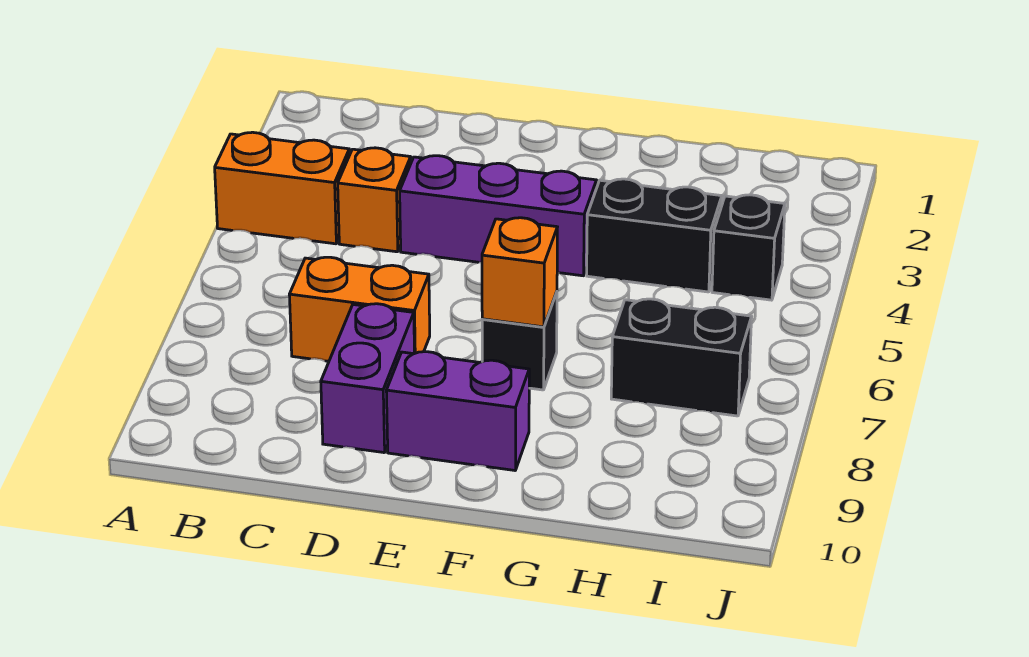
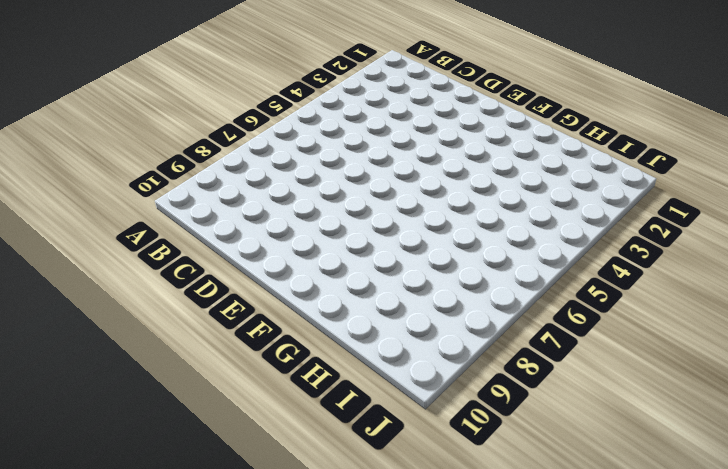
none -> orange brick A4:B4 level 1
none -> orange brick C4 level 1

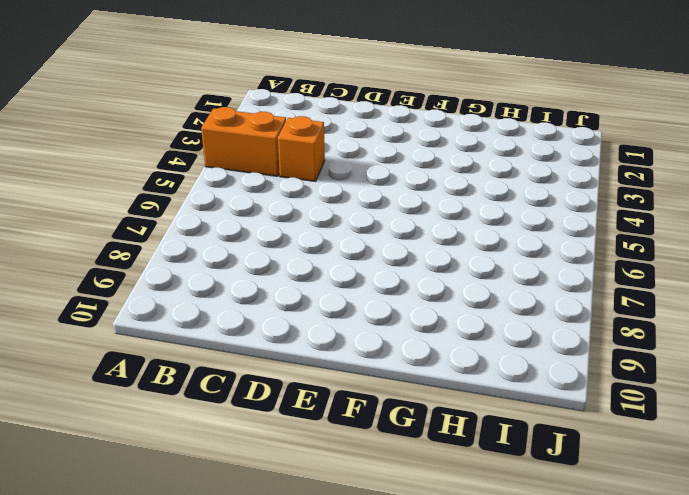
none -> orange brick C7:D7 level 1
none -> purple brick D4:F4 level 1

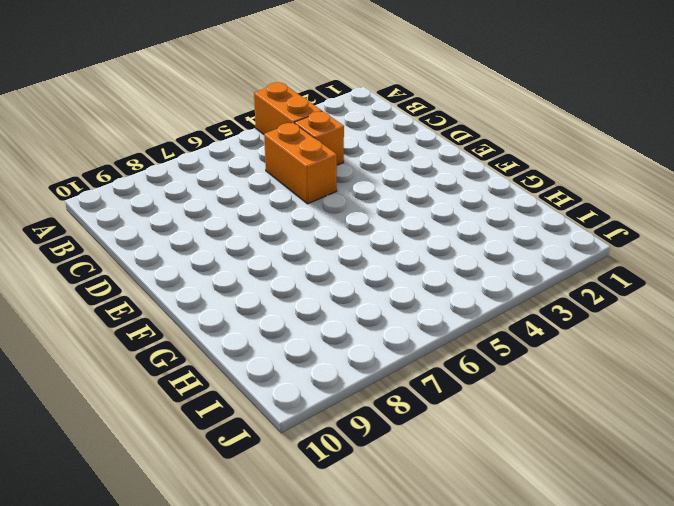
orange brick C5:D5 level 1 -> orange brick C7:D7 level 1
none -> purple brick D4:F4 level 1
none -> purple brick D8:D9 level 1

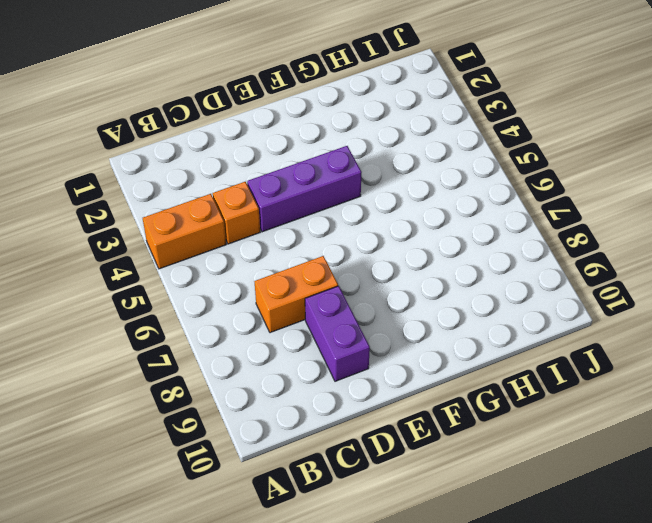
none -> purple brick E9:F9 level 1
none -> black brick F7 level 1

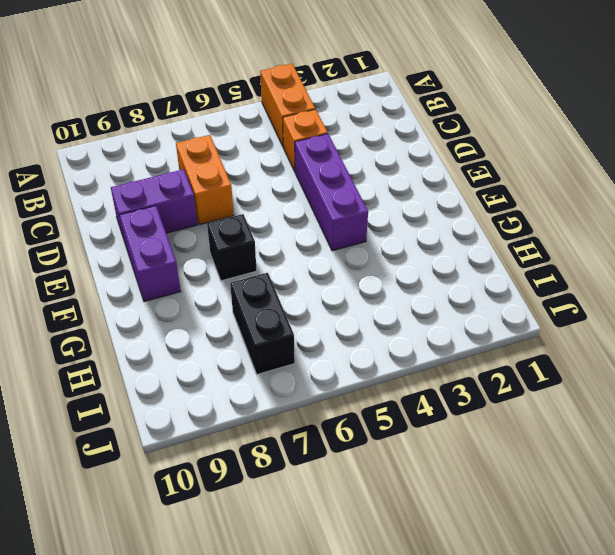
none -> black brick G4:H4 level 1
none -> black brick I4 level 1

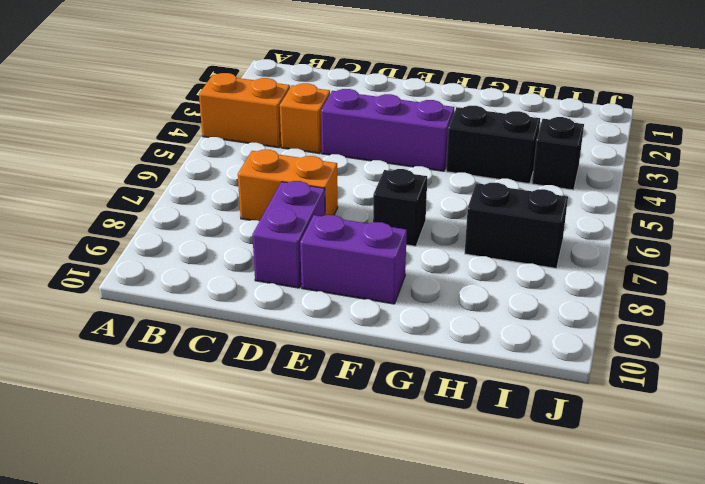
none -> orange brick F7 level 2

